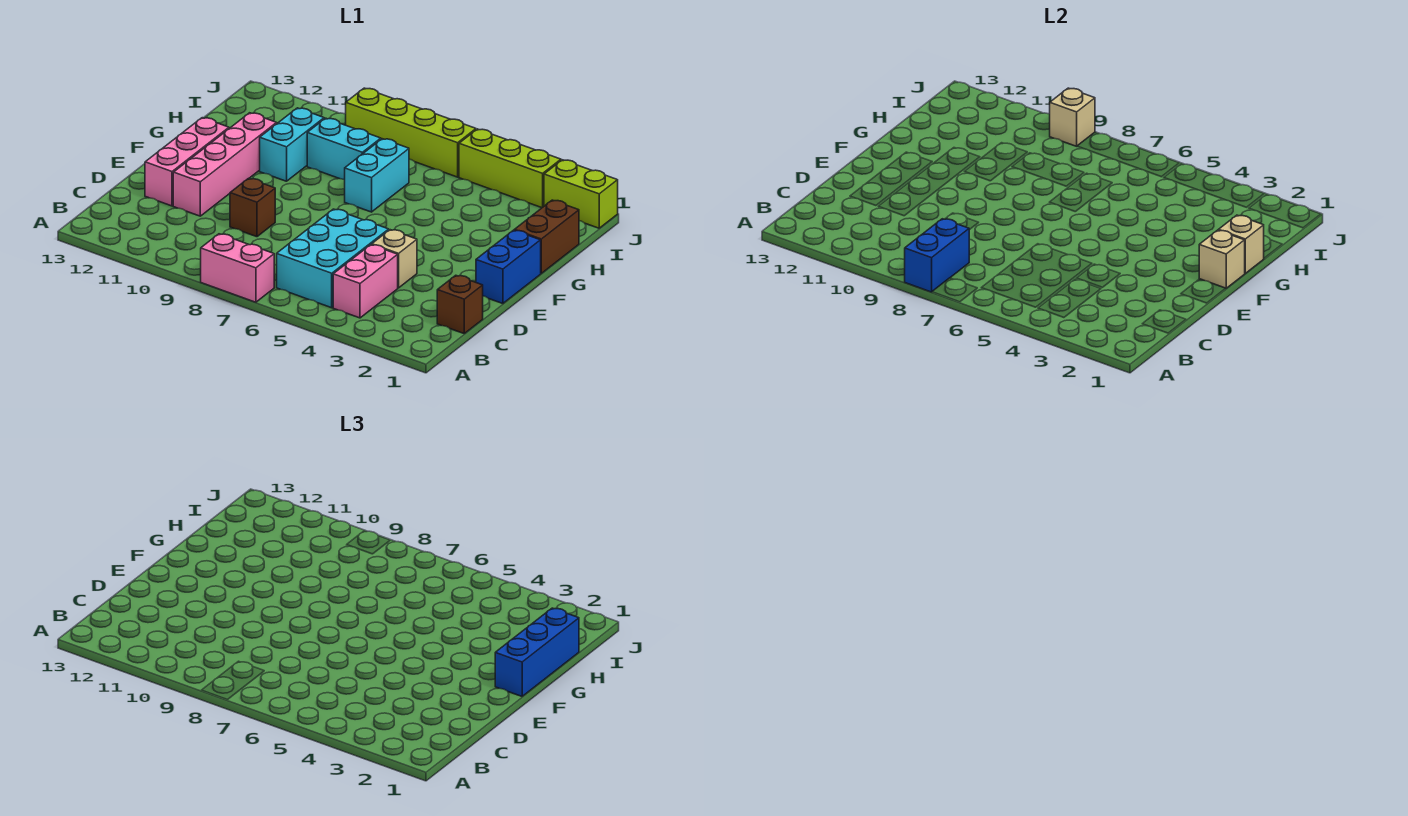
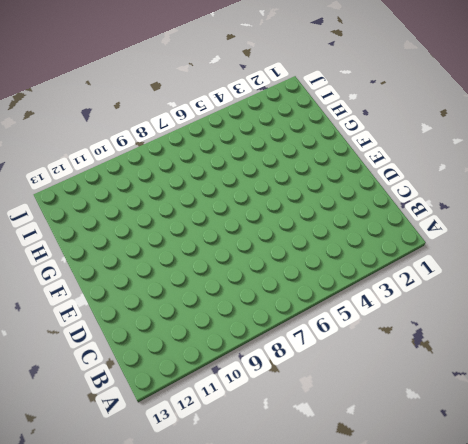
none -> pink brick A7:A8 level 1
none -> pink brick B4:C4 level 1
none -> cyan brick B5:D6 level 1

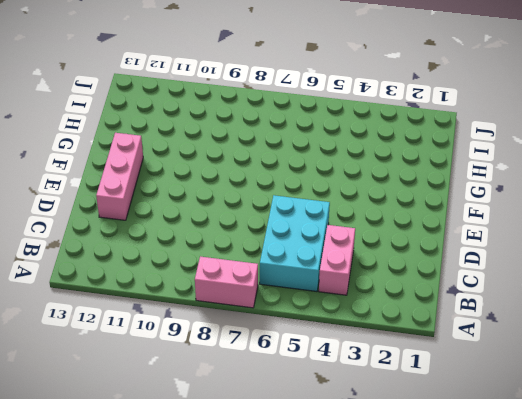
none -> brown brick C1 level 1
none -> tan brick D4 level 1
none -> brown brick D9 level 1

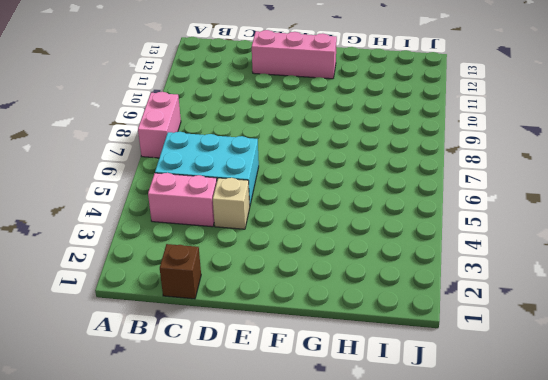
none -> brown brick D9 level 1
none -> pink brick D11:G11 level 1
none -> blue brick E1:F1 level 1

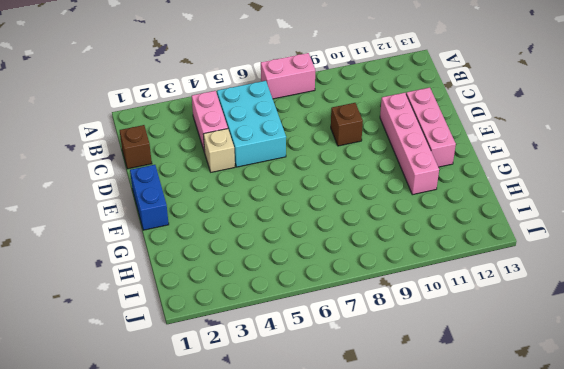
none -> brown brick G1:H1 level 1
none -> cyan brick G7:H7 level 1
none -> cyan brick G10:H10 level 1

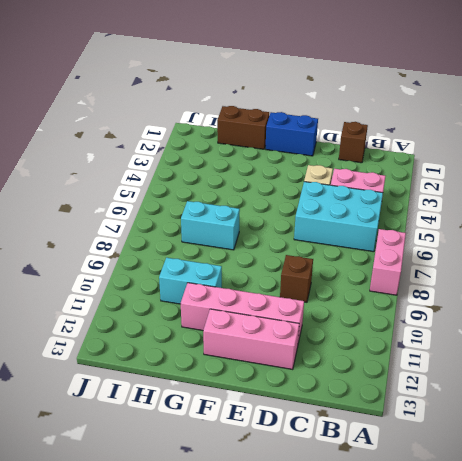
none -> cyan brick H8:H9 level 1
none -> lime brick J1:J2 level 1
none -> lime brick J3:J5 level 1

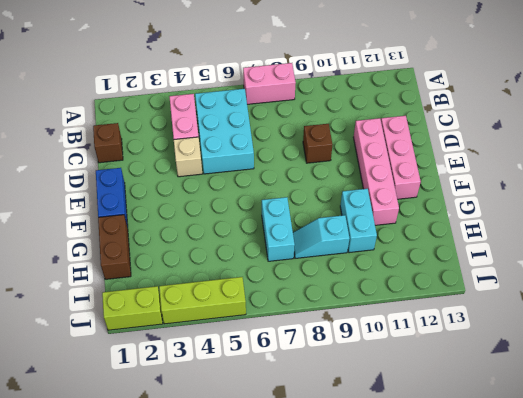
cyan slope H8:H9 level 1 top 9 -> cyan brick H8:H9 level 1
none -> lime brick J6:J9 level 1
none -> blue brick A8:B8 level 2
none -> tan brick F1 level 2

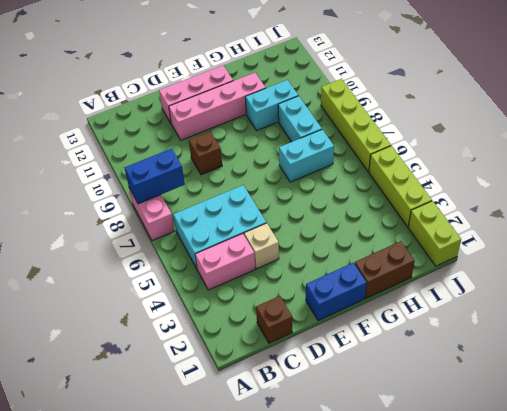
none -> tan brick F1 level 2
none -> tan brick G1 level 2
none -> tan brick J9 level 2

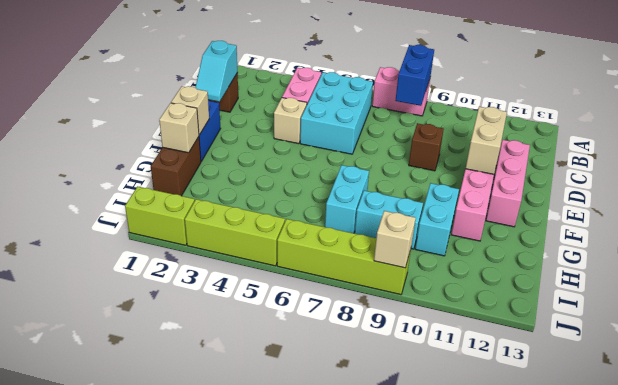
cyan slope C1:D1 level 2 top C -> none
tan brick D11:E11 level 2 -> none
none -> blue brick F1:H1 level 3

